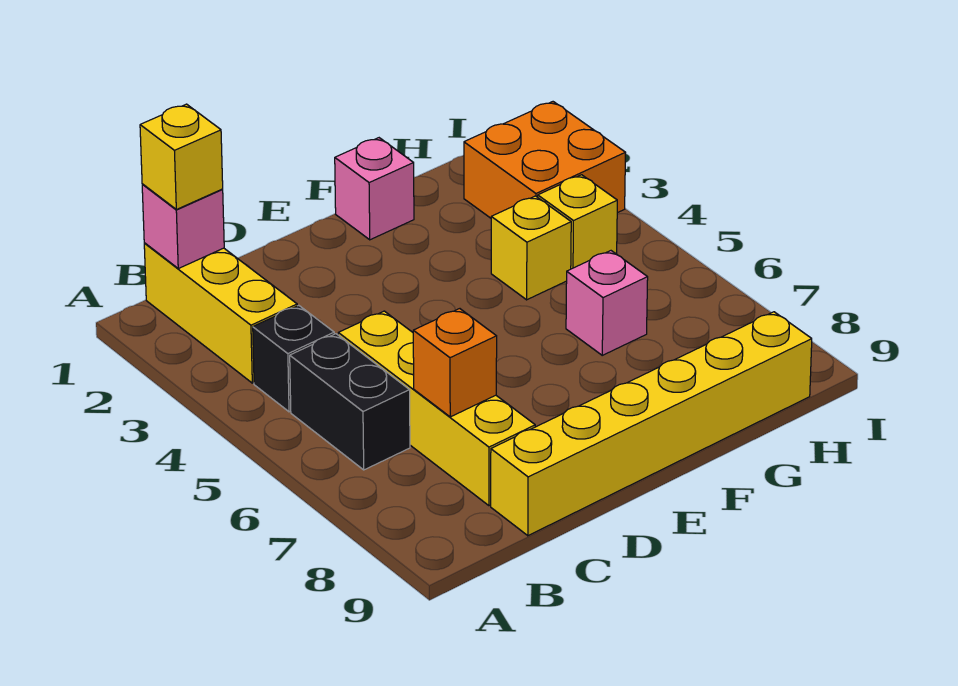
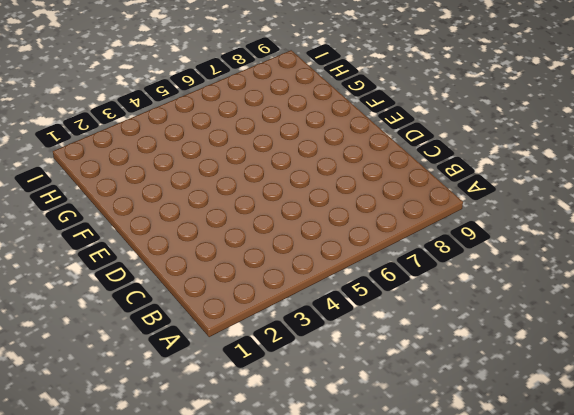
none -> yellow brick B1:B3 level 1
none -> black brick B4 level 1
none -> black brick B5:B6 level 1

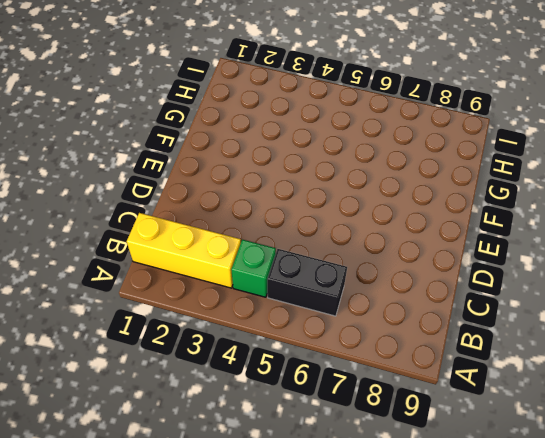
green brick B4 level 1 -> black brick B4 level 1
none -> yellow brick C5:C8 level 1
none -> yellow brick C9:H9 level 1
none -> pink brick F1 level 1

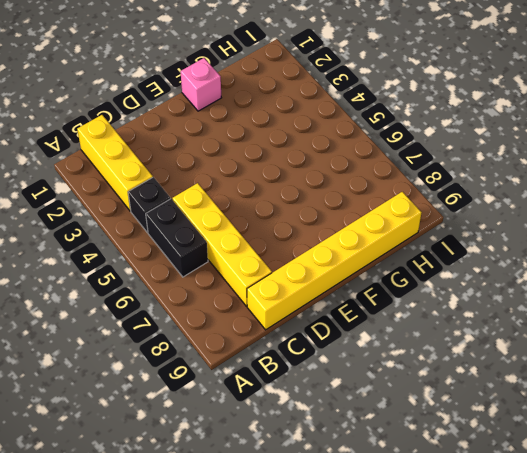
none -> yellow brick G4 level 1
none -> pink brick G6 level 1
none -> orange brick H2:I3 level 1

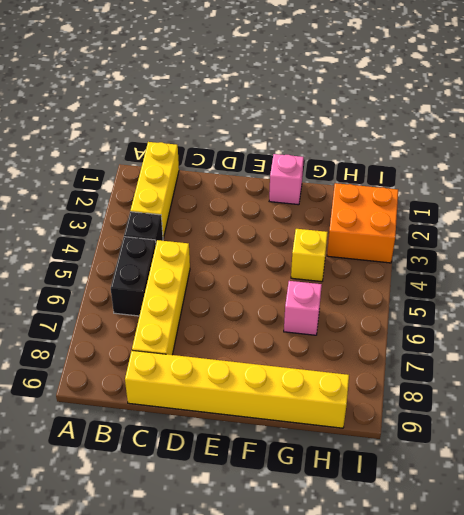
none -> yellow brick H4 level 1
none -> pink brick B1 level 2
none -> orange brick C7 level 2

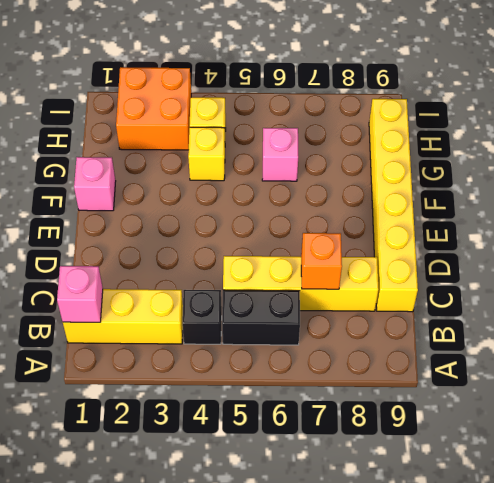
none -> yellow brick B1 level 3

